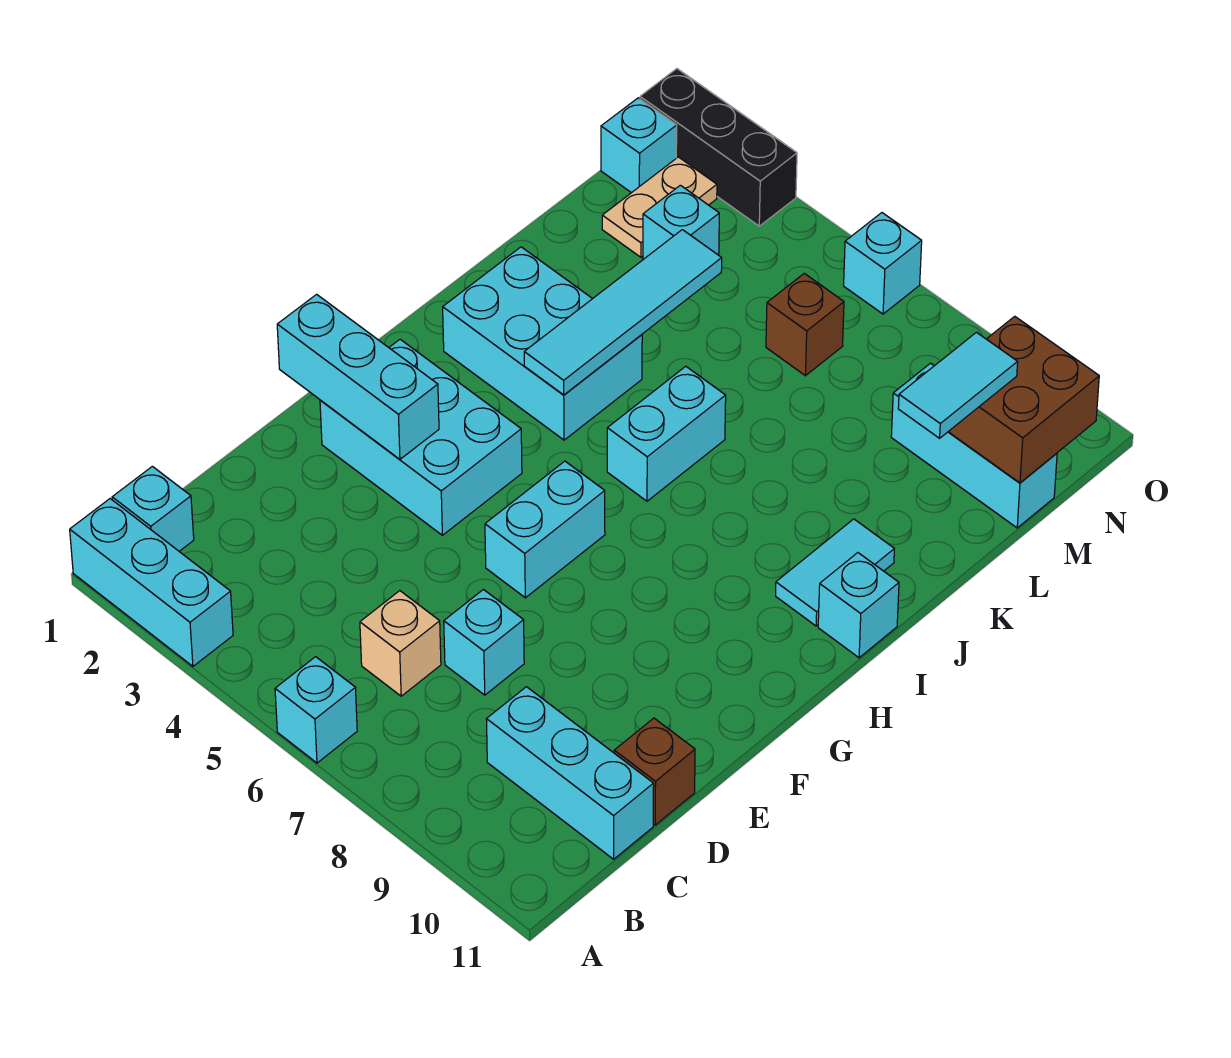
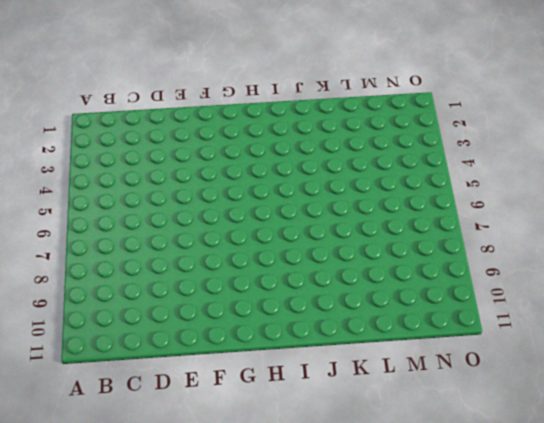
none -> cyan brick A1:A3 level 1
none -> cyan brick A6 level 1
none -> cyan brick B1 level 1

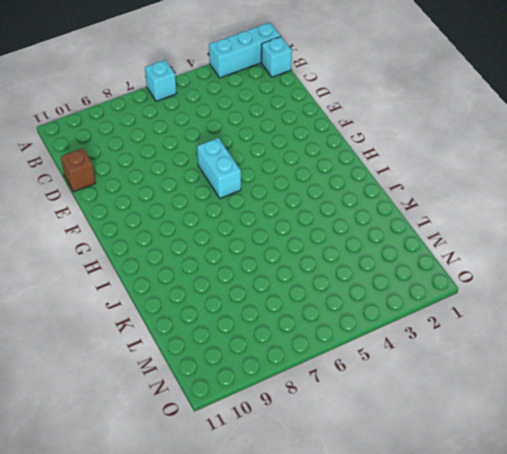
none -> tan brick C6 level 1
none -> cyan brick C9:C11 level 1
none -> cyan brick D7 level 1

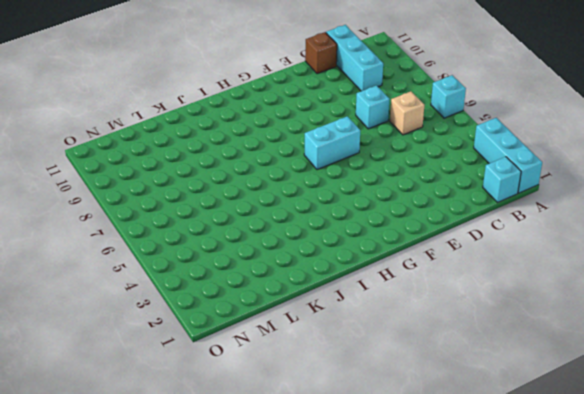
none -> cyan brick F2:G4 level 1
none -> cyan brick I2:J4 level 1
none -> cyan brick I6:J6 level 1

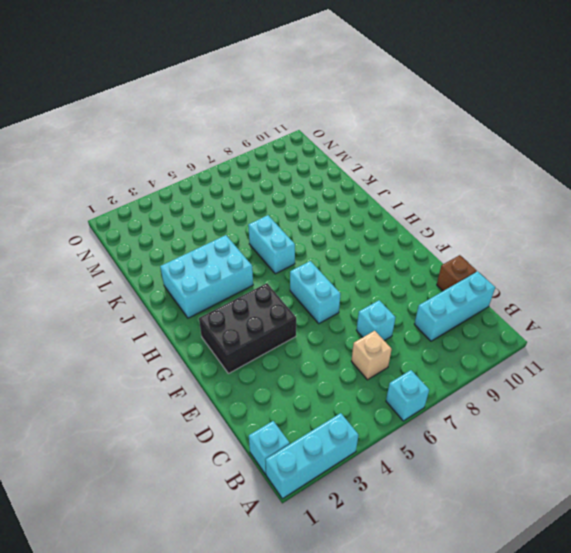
black brick F2:G4 level 1 -> cyan brick F2:G4 level 1
none -> cyan tile I10:J10 level 1
none -> cyan brick I11 level 1
none -> tan plate M2:N2 level 1

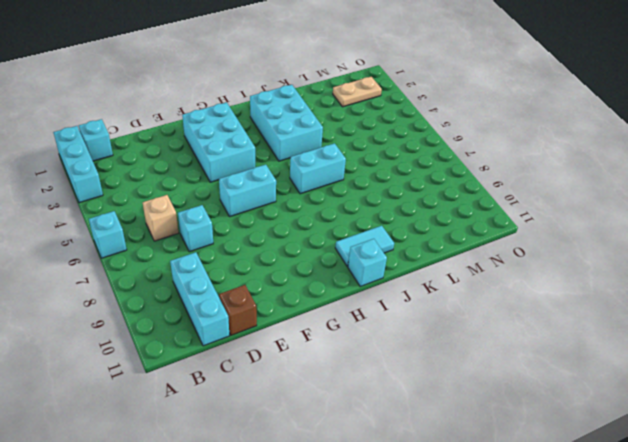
none -> cyan brick M3 level 1
none -> brown brick M6 level 1
none -> cyan brick M9:M11 level 1

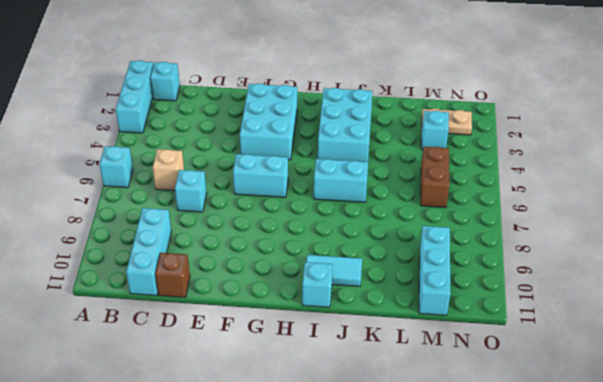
brown brick M5:M6 level 1 -> brown brick M6 level 1
none -> cyan brick N1 level 1
none -> black brick O1:O3 level 1
none -> cyan brick O6 level 1

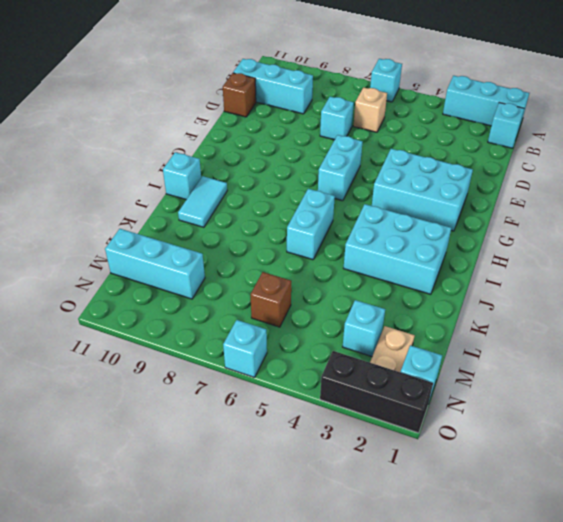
none -> cyan brick F1:F3 level 2
none -> cyan tile I4:L4 level 2
none -> brown brick M10:N11 level 2

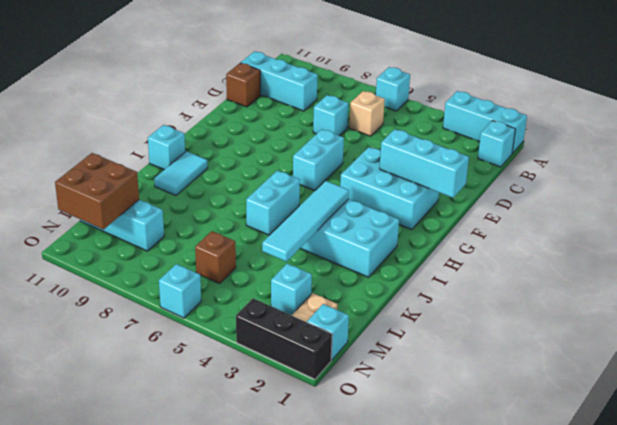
none -> cyan tile L10:M10 level 3

